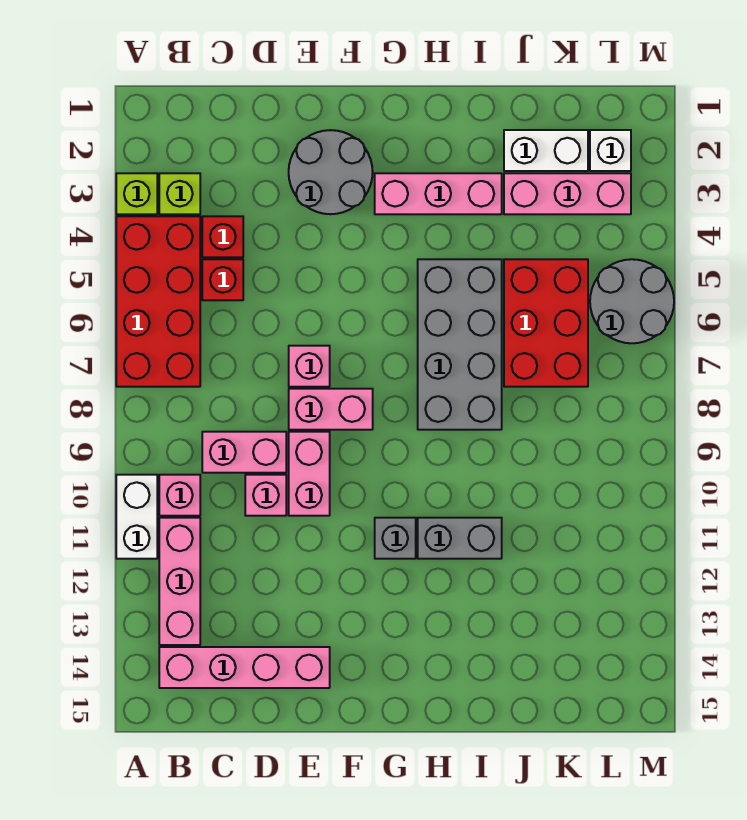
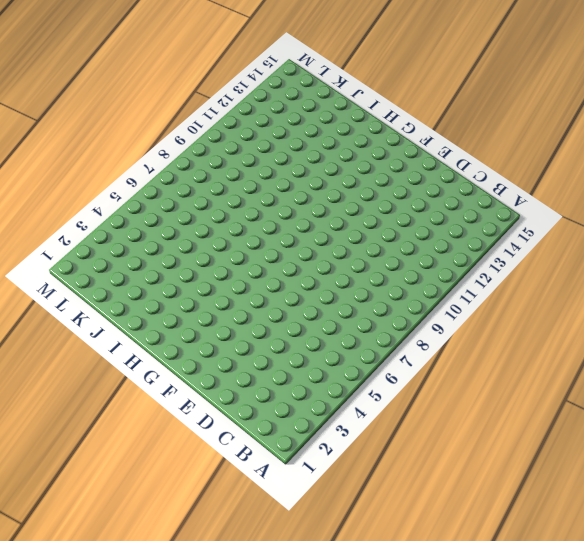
none -> lime brick A3 level 1
none -> red brick A4:B7 level 1
none -> white brick A10:A11 level 1

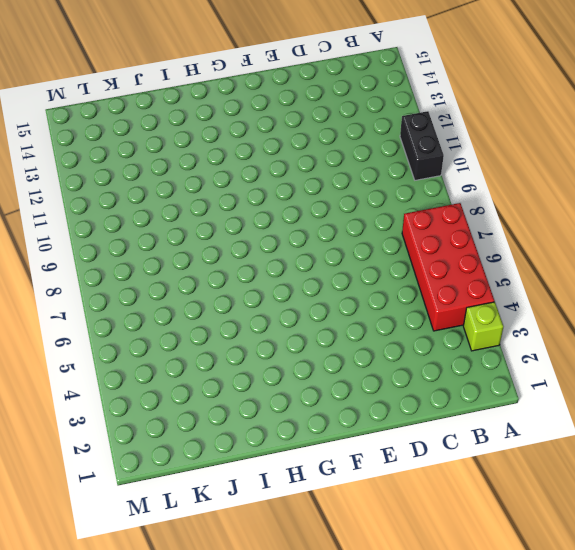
black brick A10:A11 level 1 -> white brick A10:A11 level 1
none -> lime brick B3 level 1
none -> pink brick B10 level 1
none -> pink brick B11:B13 level 1

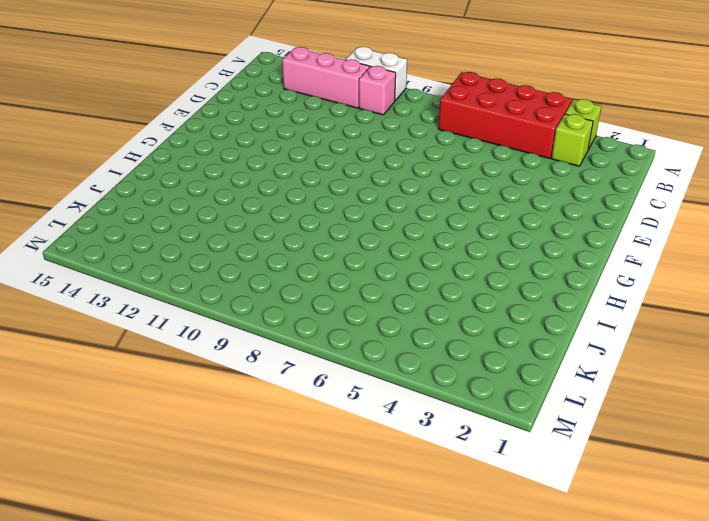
none -> pink brick B14:E14 level 1
none -> red brick C4 level 1
none -> red brick C5 level 1

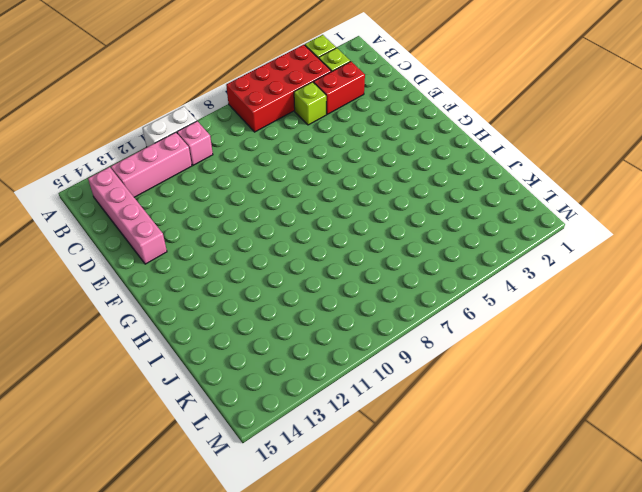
red brick C3:C4 level 1 -> red brick C4 level 1
lime brick C5 level 1 -> red brick C5 level 1
none -> pink brick C9:D9 level 1
none -> pink brick D10 level 1
none -> grey round brick E2:F3 level 1

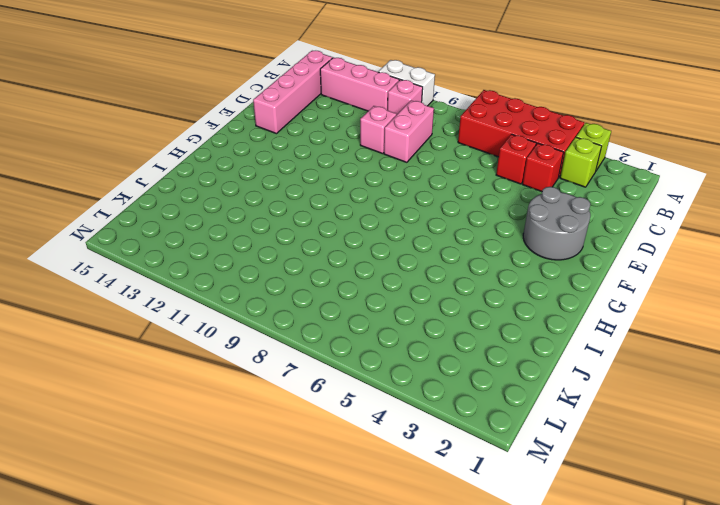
none -> pink brick E7 level 1
none -> pink brick E8:F8 level 1
none -> pink brick E9:E10 level 1

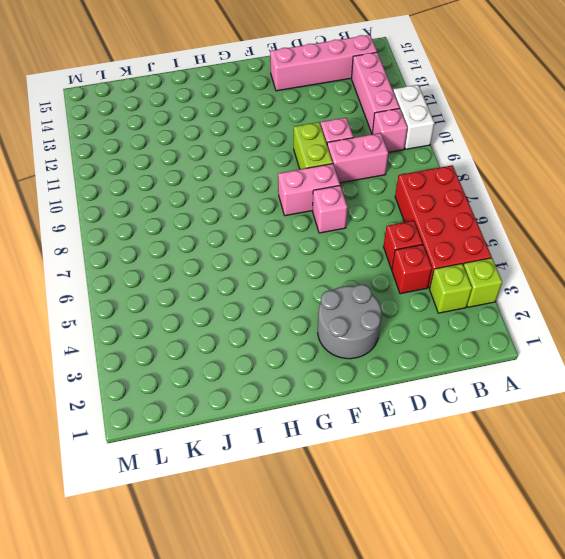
lime brick E9:E10 level 1 -> pink brick E9:E10 level 1
none -> pink brick G3:I3 level 1
none -> grey brick G11 level 1
none -> grey brick H5:I8 level 1

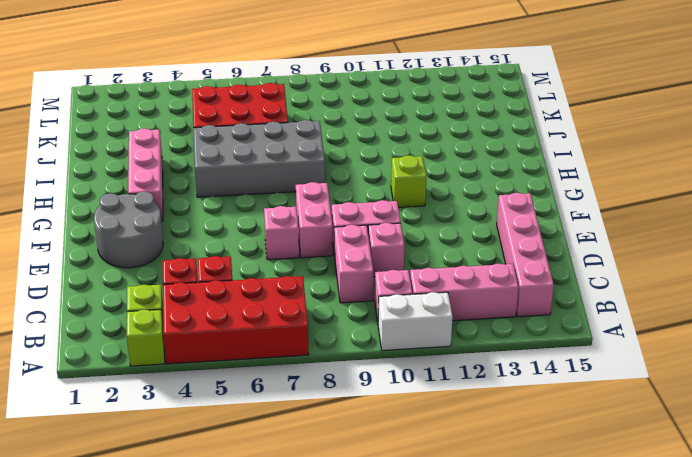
lime brick G11 level 1 -> grey brick G11 level 1
none -> grey brick H11:I11 level 1
none -> white brick J2:K2 level 1
none -> pink brick J3:L3 level 1

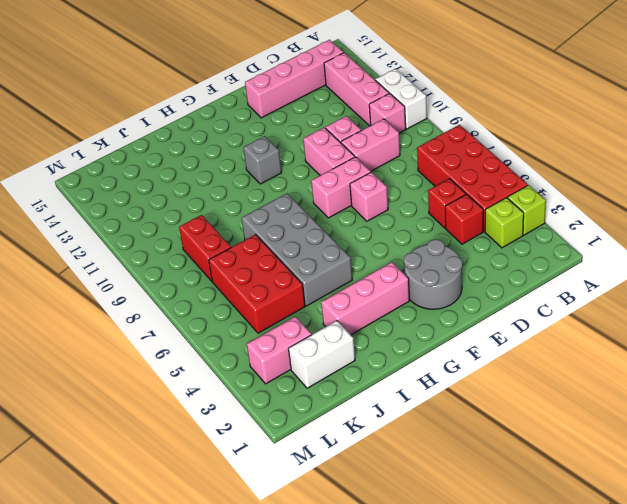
pink brick K3:L3 level 1 -> pink brick J3:L3 level 1
red brick K8:K9 level 1 -> none
none -> grey brick H11:I11 level 1
none -> white brick L2 level 1
none -> grey round brick L5:M6 level 1

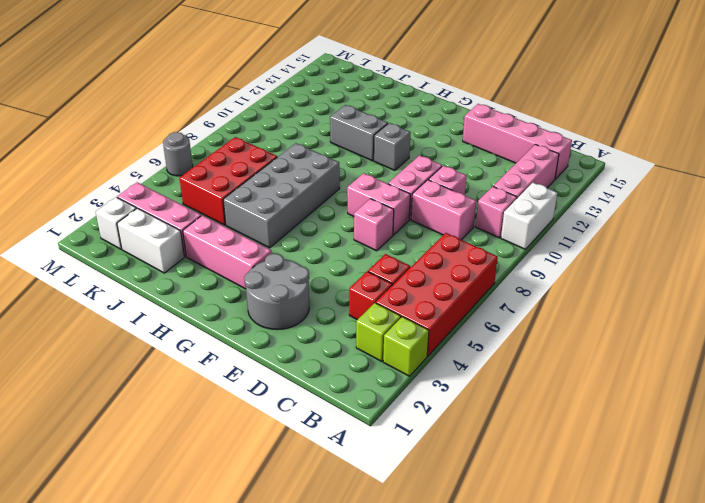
grey round brick M6 level 1 -> grey round brick L5:M6 level 1

